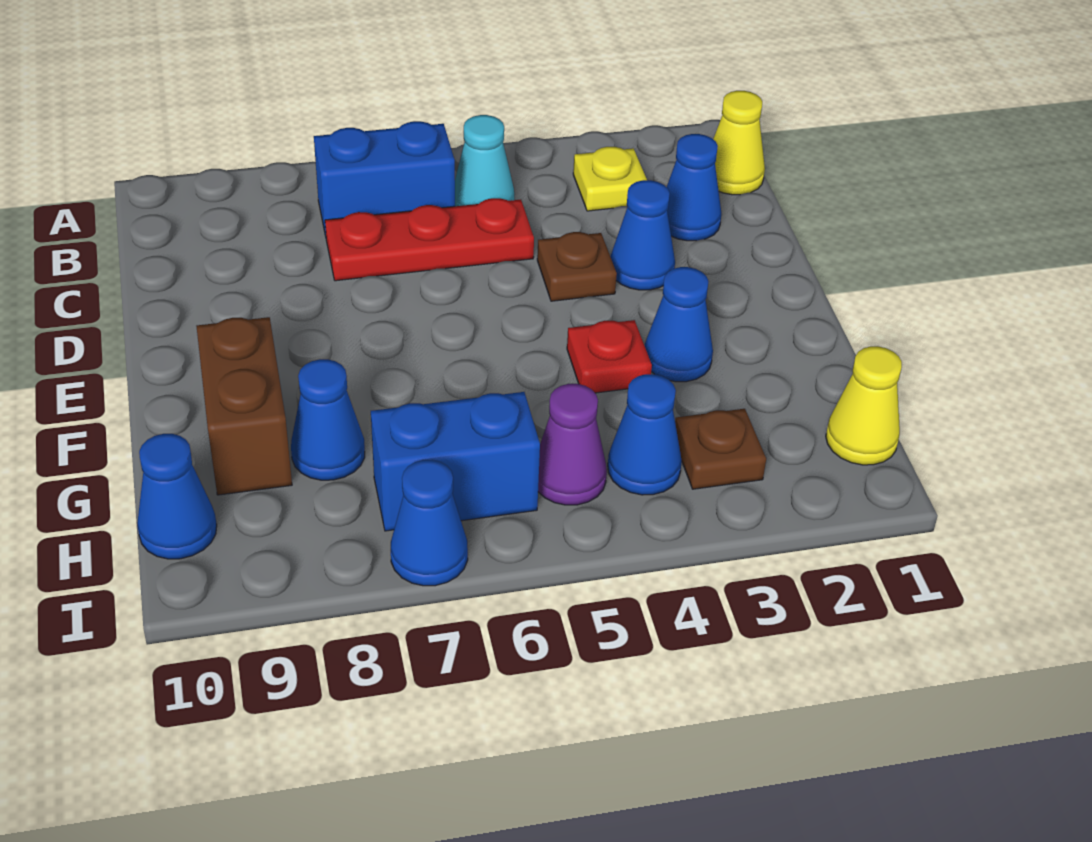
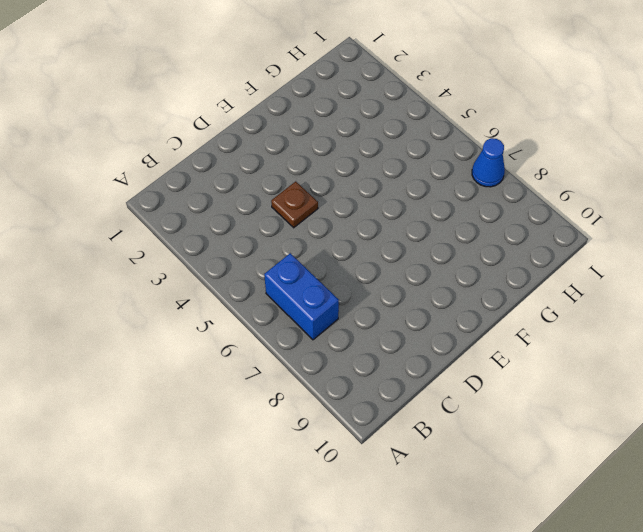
none -> yellow cone B1 level 1
none -> yellow plate B3 level 1
none -> cyan cone B5 level 1

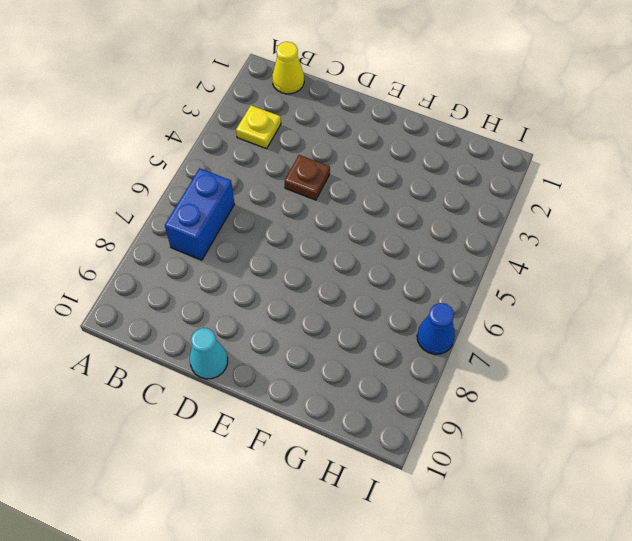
cyan cone D10 level 1 -> cyan cone B5 level 1
none -> blue cone C2 level 1
none -> red plate C5:C7 level 1
none -> blue cone D3 level 1

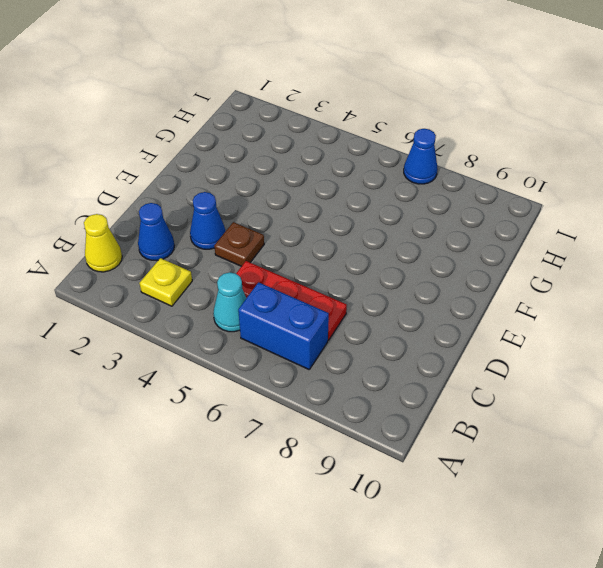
none -> blue cone F3 level 1
none -> red plate F4 level 1
none -> brown brick F9:G9 level 1

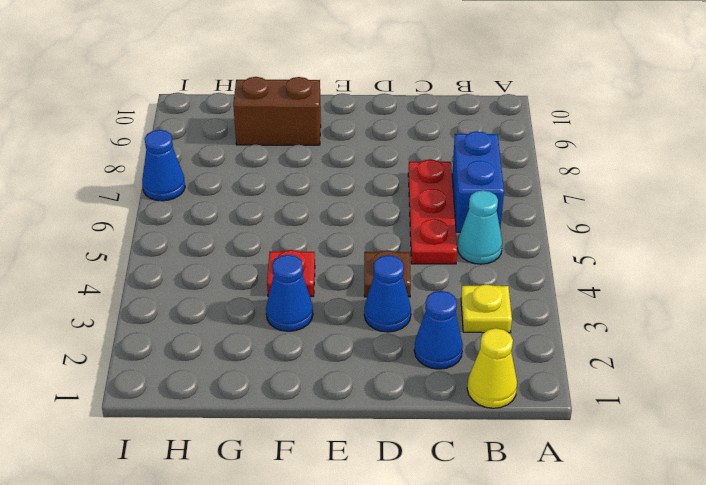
none -> blue cone G8 level 1
none -> yellow cone H1 level 1
none -> brown plate H3 level 1

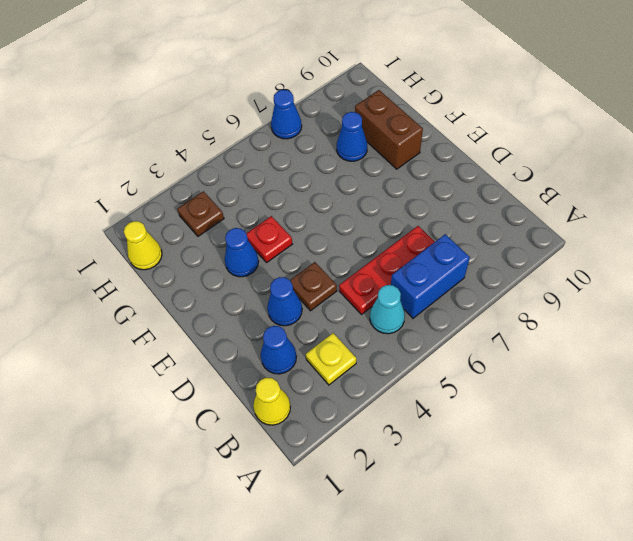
none -> blue cone H4 level 1
none -> purple cone H5 level 1
none -> blue brick H6:H7 level 1

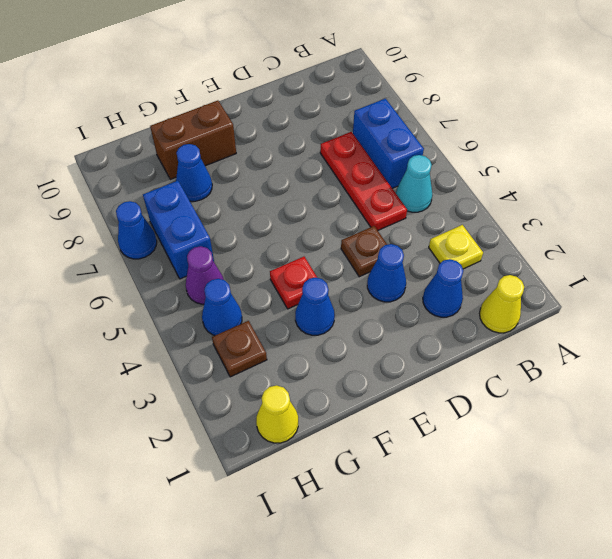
none -> blue cone H10 level 1

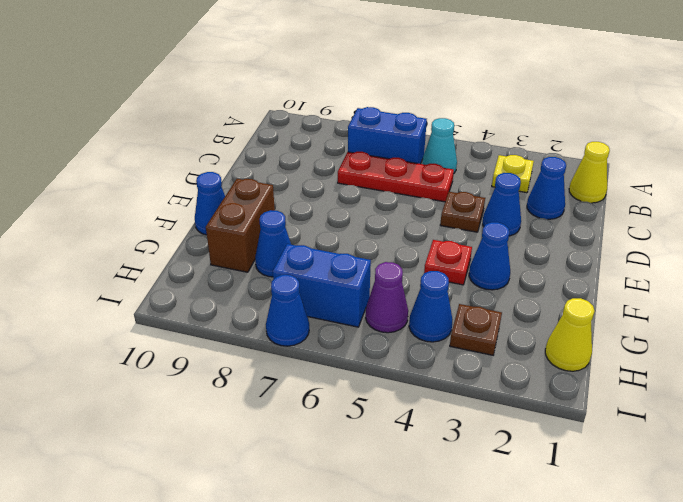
blue cone F10 level 1 -> blue cone H10 level 1

